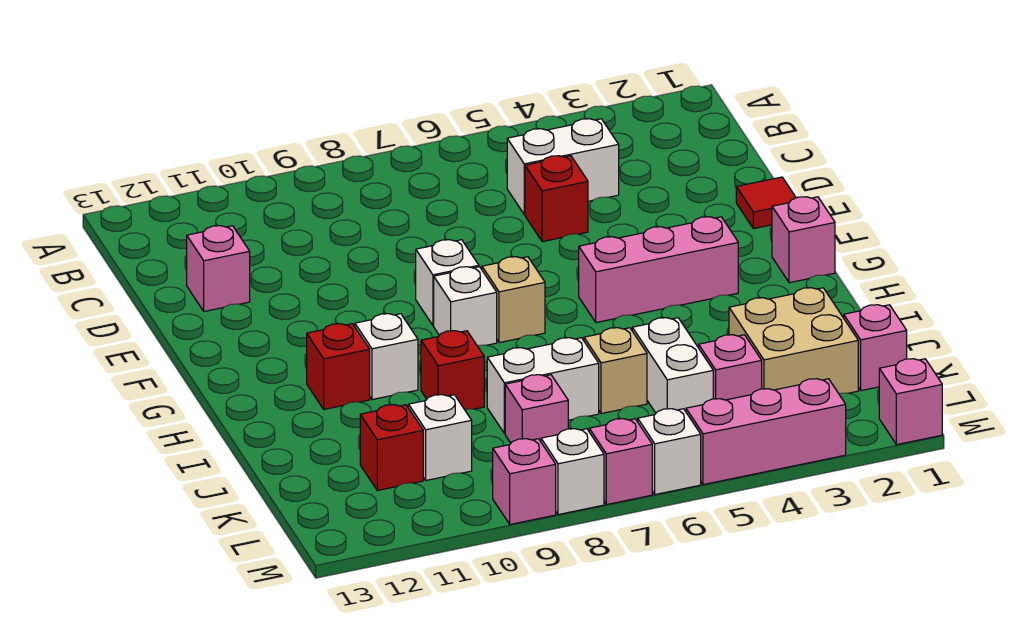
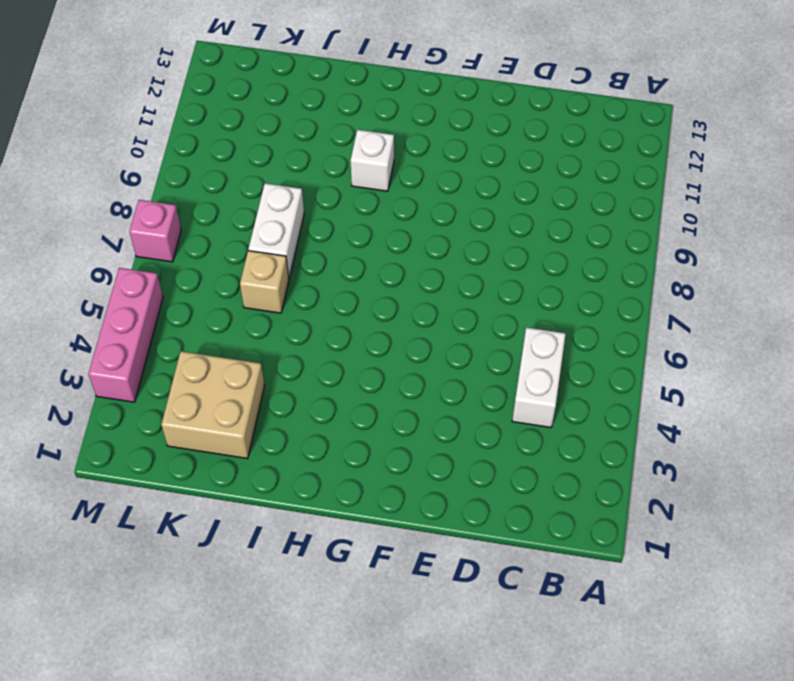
none -> red brick D5 level 1
none -> pink brick D12 level 1
none -> red tile E1 level 1

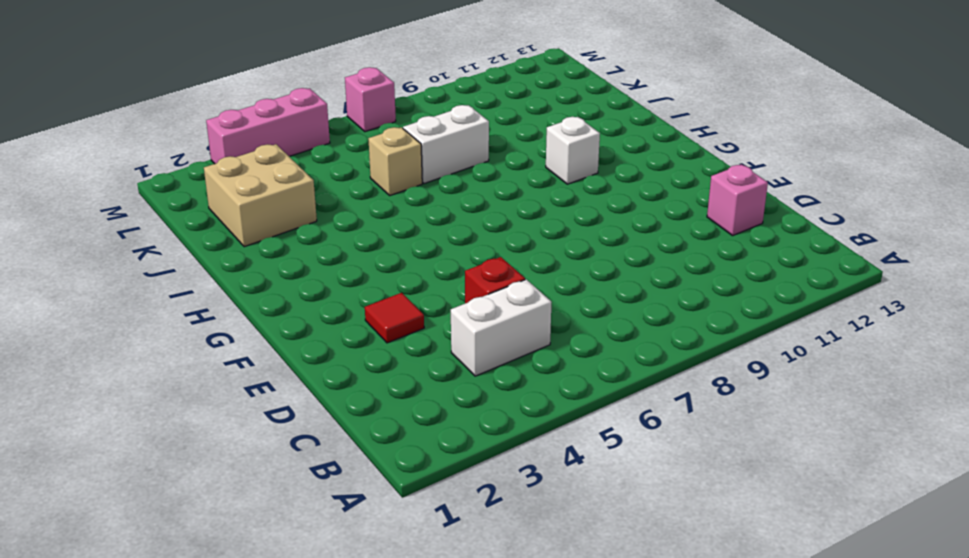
red tile E3 level 1 -> red tile E1 level 1
none -> white brick F8 level 1
none -> pink brick G1 level 1
none -> pink brick G3:G5 level 1

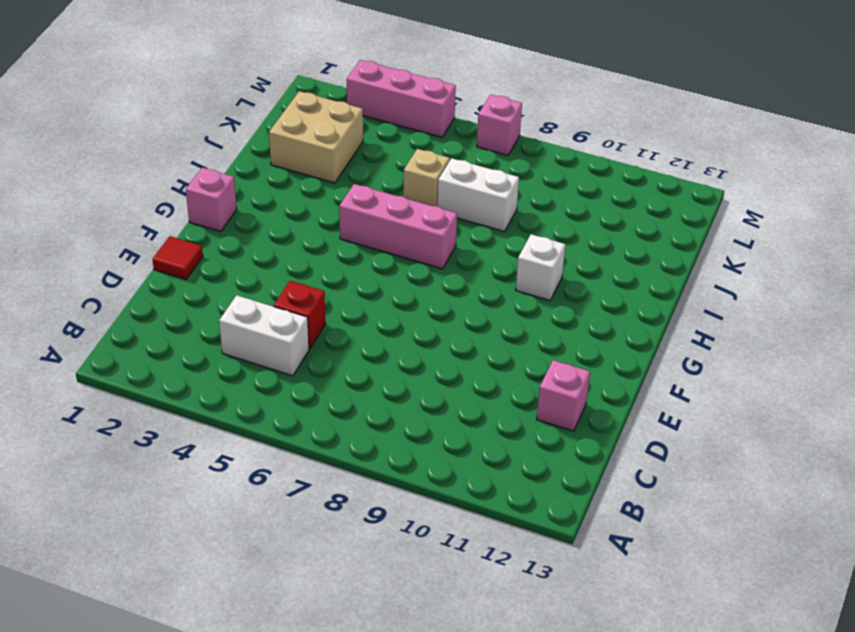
pink brick H5:H7 level 1 -> pink brick G3:G5 level 1
none -> white brick F8 level 1
none -> tan brick G7 level 1
none -> white brick G8 level 1

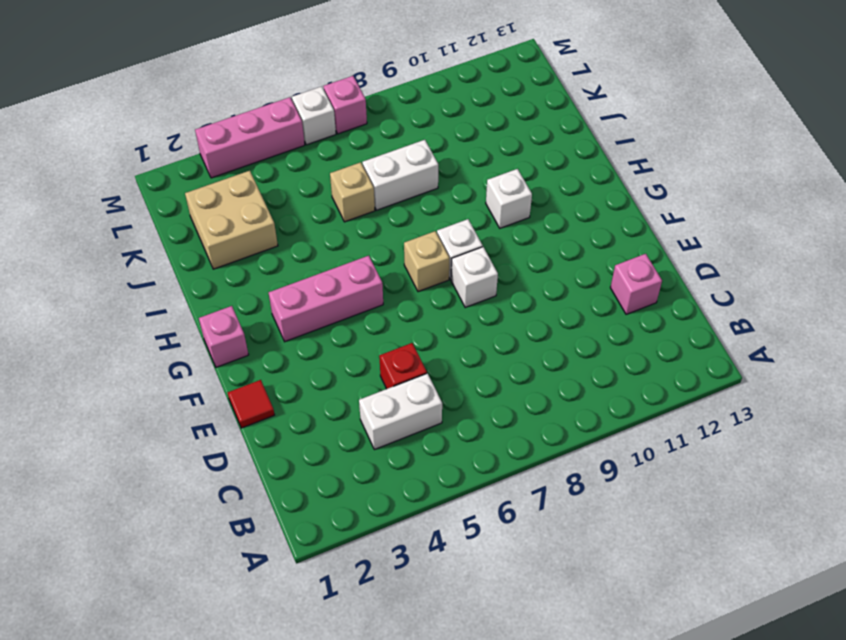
none -> red brick H11 level 1
none -> red brick I9 level 1
none -> white brick J5:K5 level 1

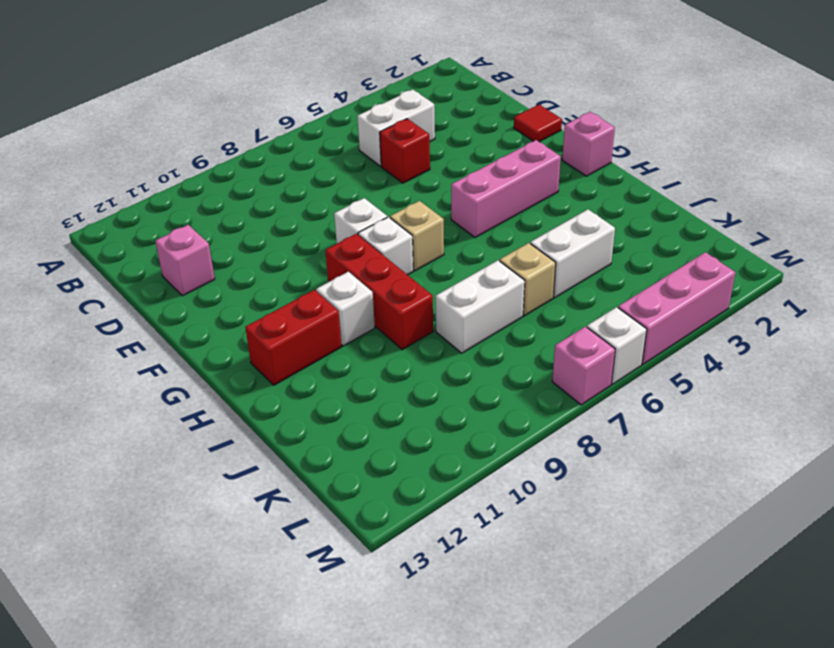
red brick G9:I9 level 1 -> red brick I9 level 1
red brick H11:H12 level 1 -> red brick H11 level 1
white brick J4:J5 level 1 -> white brick J5:K5 level 1
none -> tan brick J2:K3 level 1
none -> pink brick K1 level 1
none -> pink brick K4 level 1

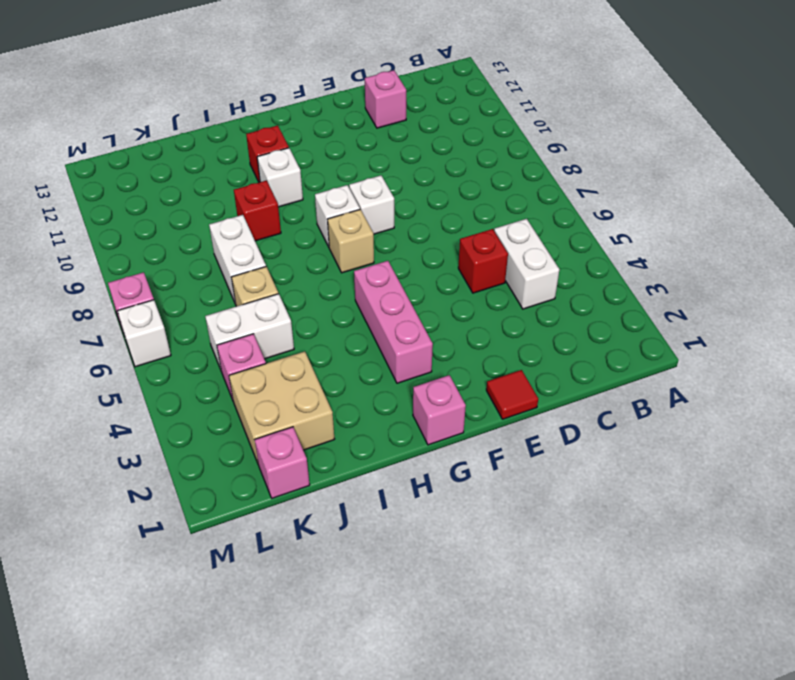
none -> pink brick K8 level 1
none -> white brick K10 level 1
none -> red brick K11 level 1

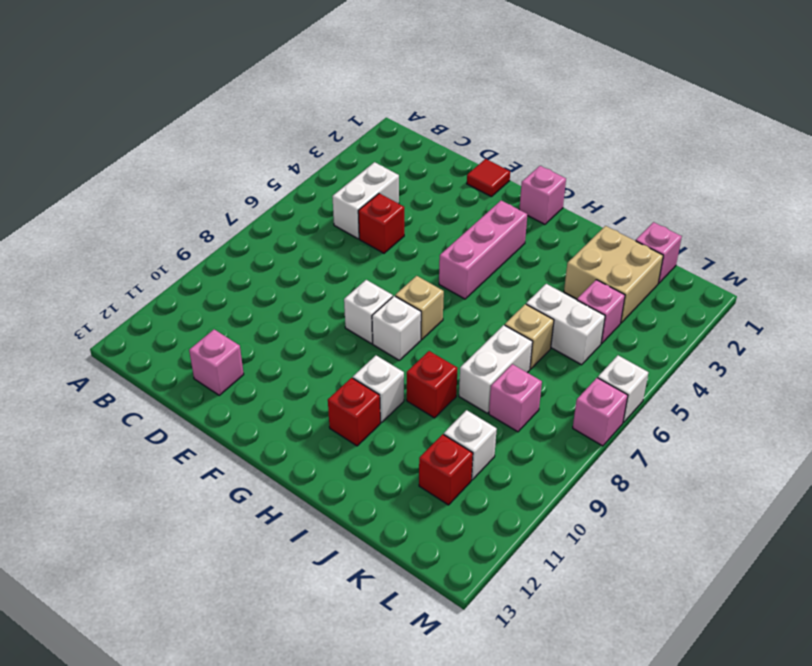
none -> pink brick M1 level 1
none -> pink brick M3:M5 level 1
none -> white brick M8 level 1

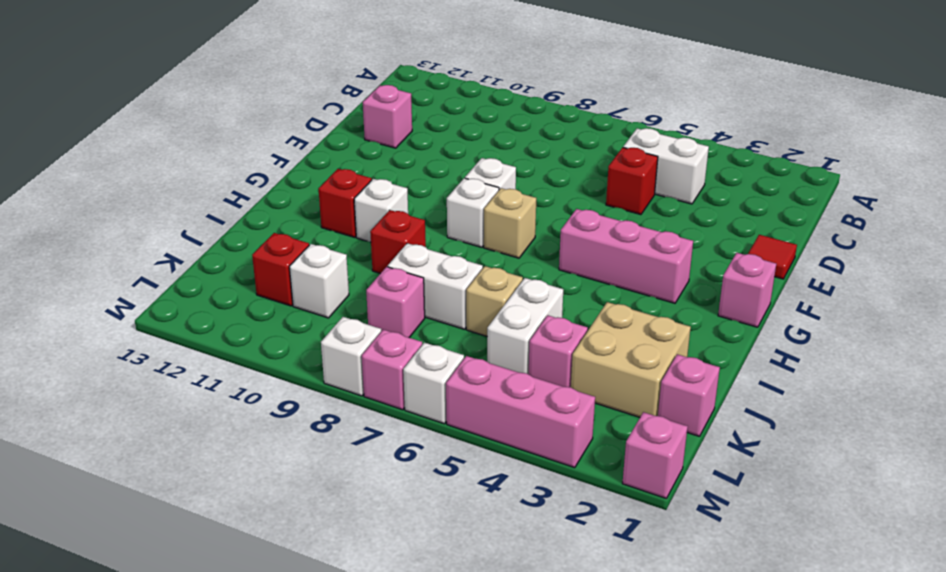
none -> pink brick M9 level 1

